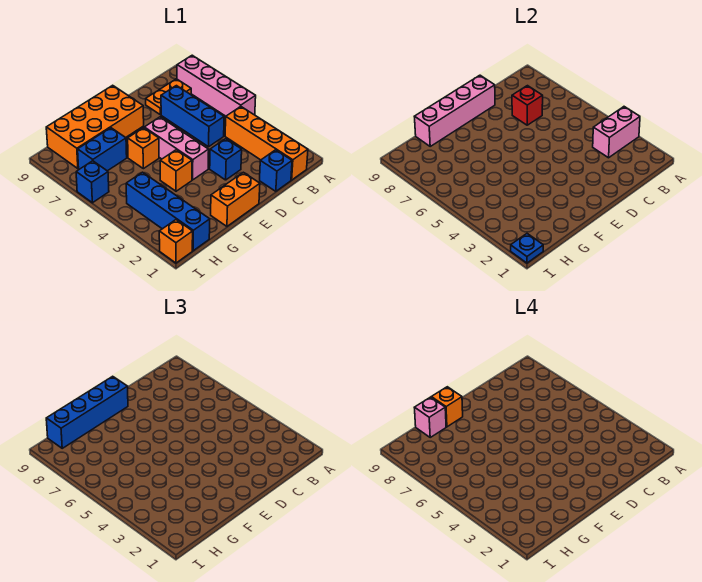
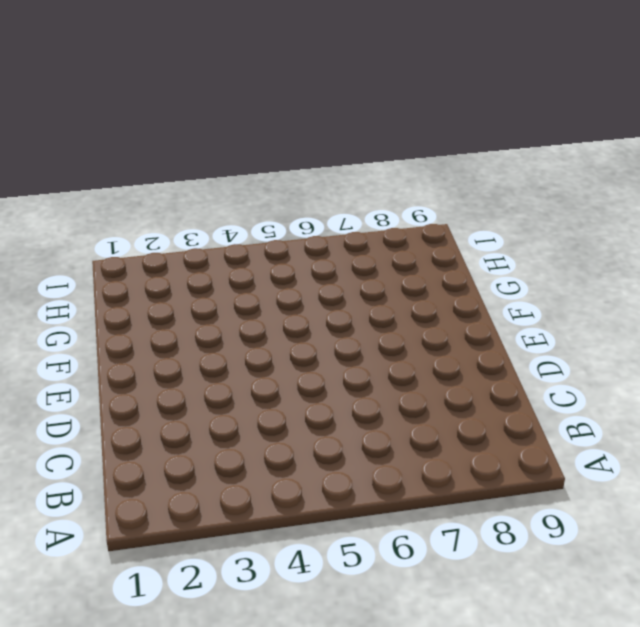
none -> pink brick A5:A8 level 1
none -> orange brick B1:B4 level 1
none -> orange plate B8:C8 level 1

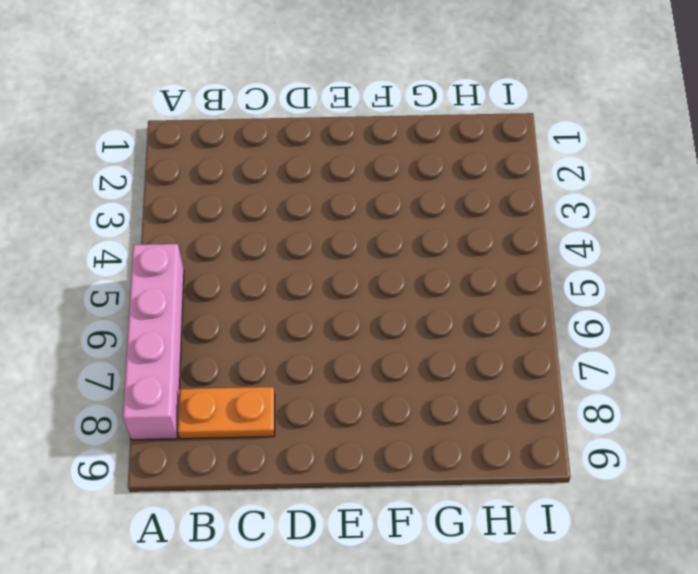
none -> orange brick B1:B4 level 1
none -> blue brick C1 level 1
none -> blue brick C5:C7 level 1

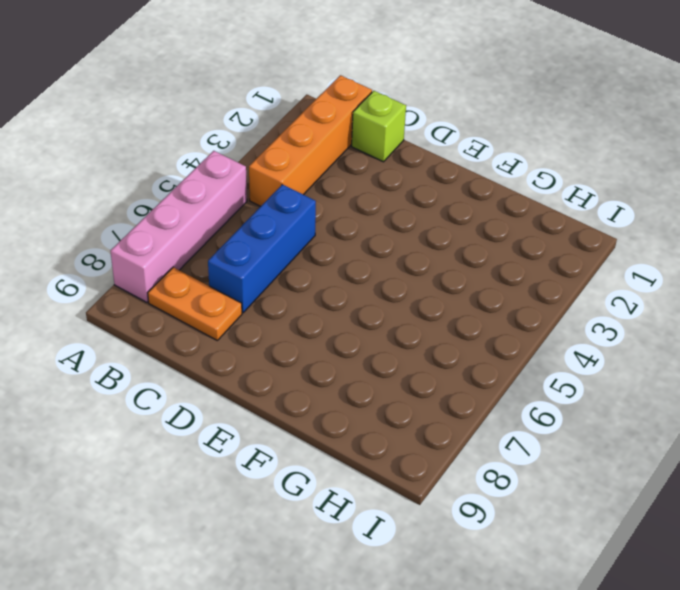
lime brick C1 level 1 -> blue brick C1 level 1
none -> blue brick D3 level 1
none -> orange brick E1:F1 level 1
none -> pink brick E4:E6 level 1

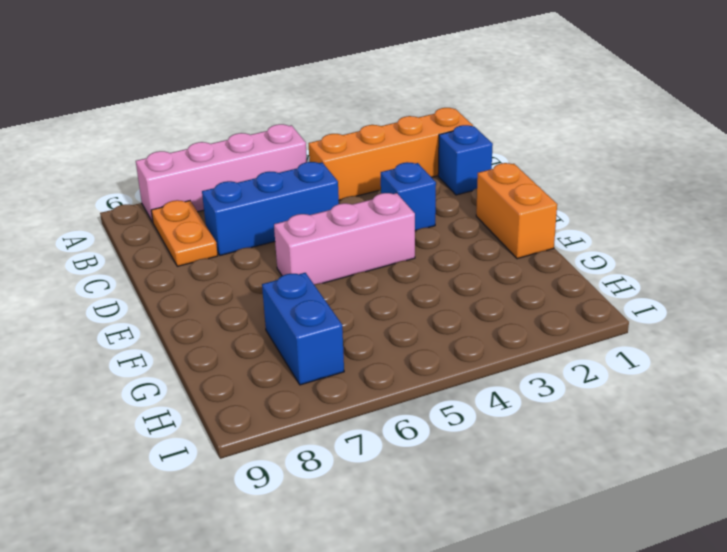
none -> orange brick E8:H9 level 1
none -> orange brick F4 level 1
none -> orange brick F6 level 1

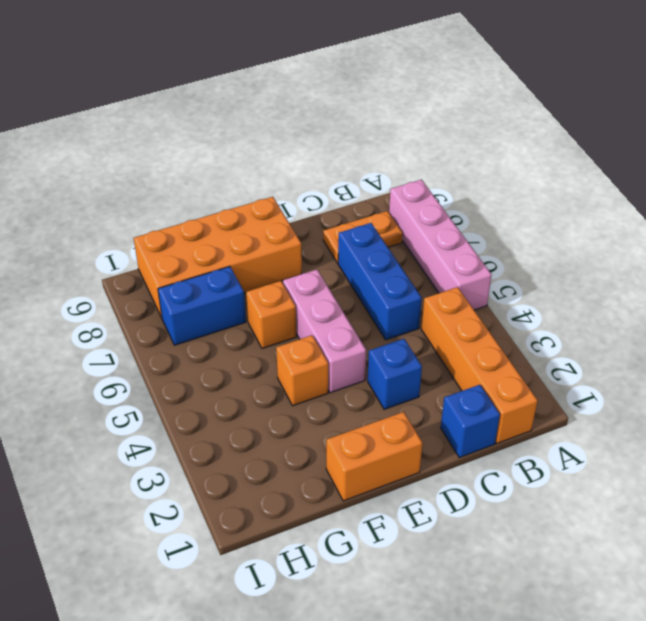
none -> blue brick H1:H4 level 1
none -> orange brick I1 level 1
none -> blue brick I6 level 1

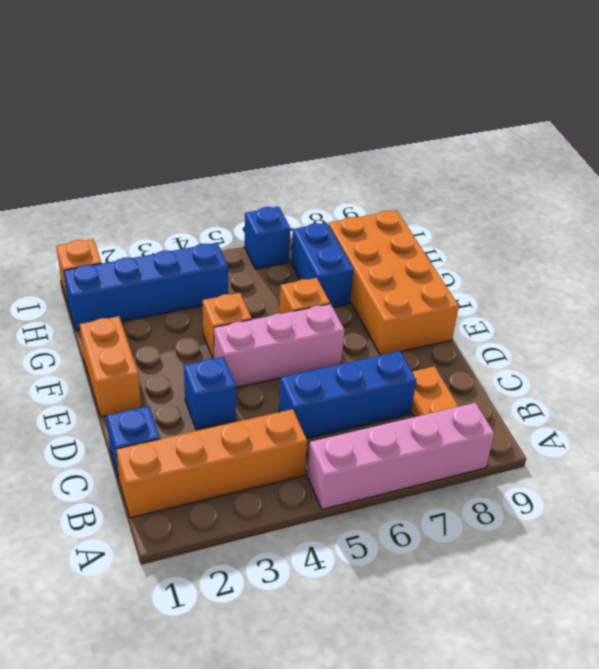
none -> pink brick A3:B3 level 2
none -> red brick C7 level 2
none -> pink brick D9:G9 level 2

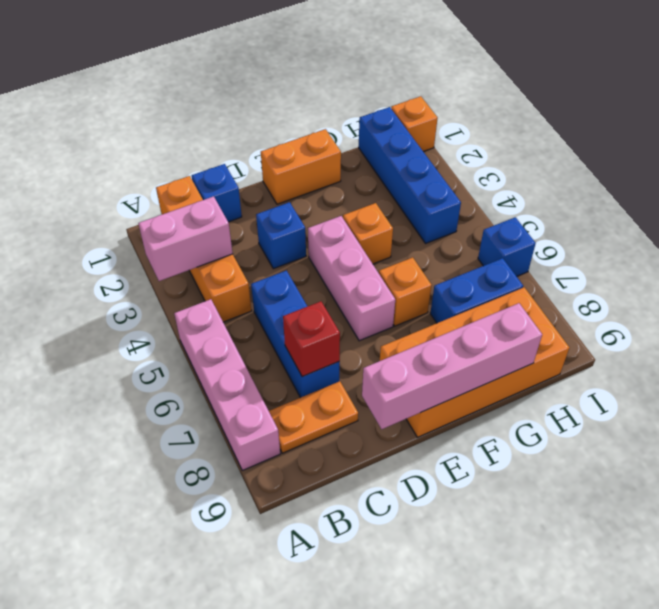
none -> blue plate I1 level 2
none -> blue brick E9:H9 level 3
none -> orange brick F9 level 4

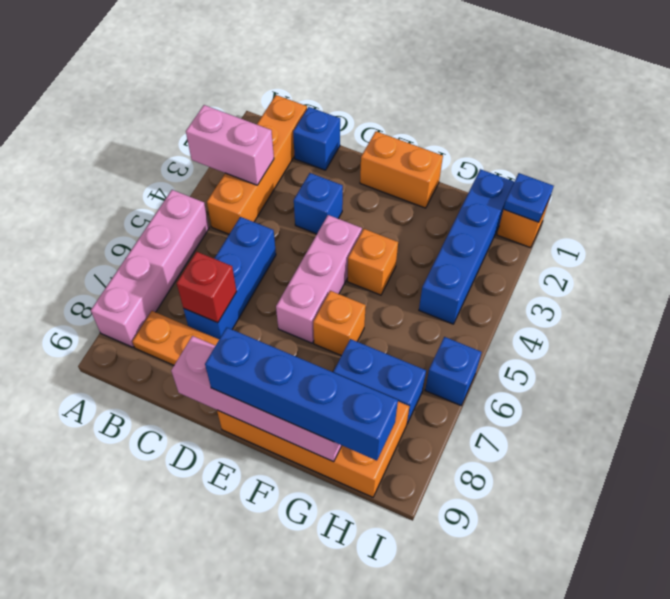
none -> orange brick F9 level 4
none -> pink brick G9 level 4

